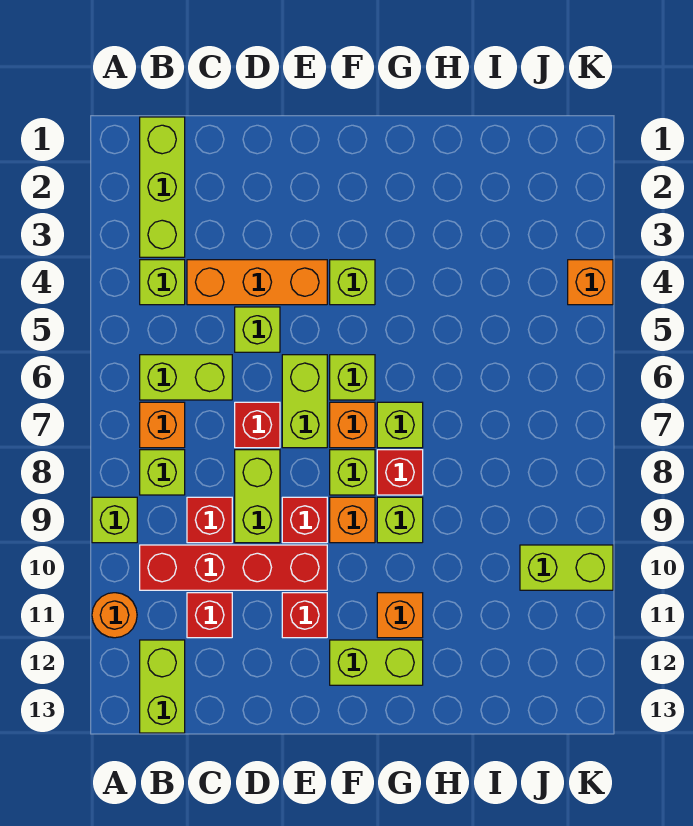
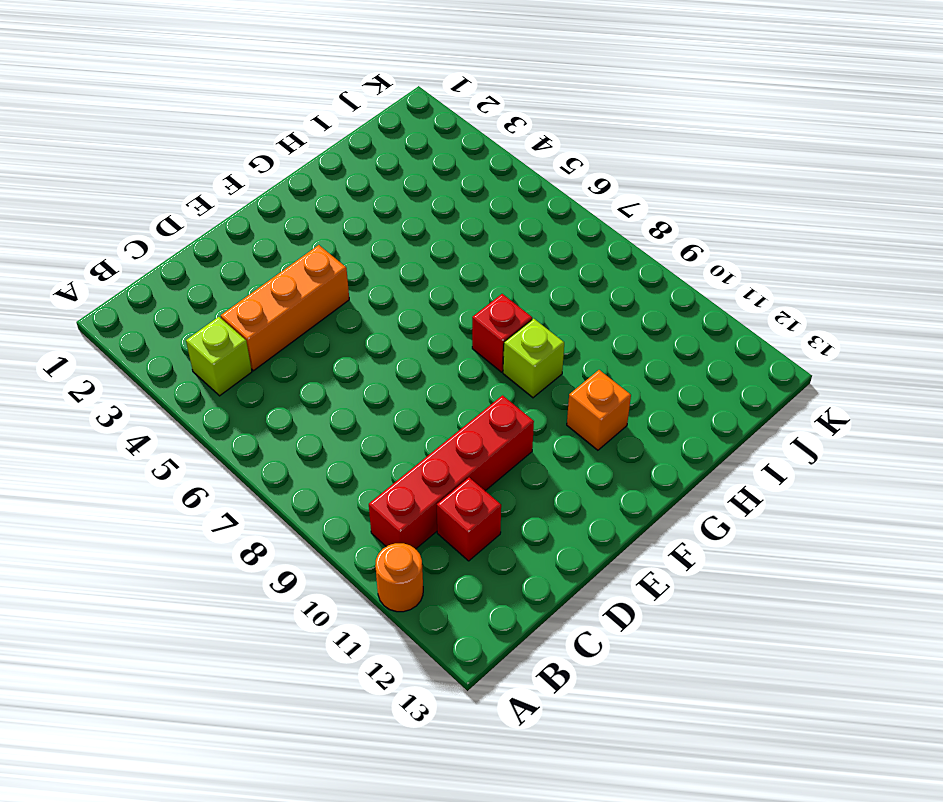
none -> lime brick A9 level 1
none -> lime brick B1:B3 level 1
none -> lime brick B6:C6 level 1
none -> orange brick B7 level 1

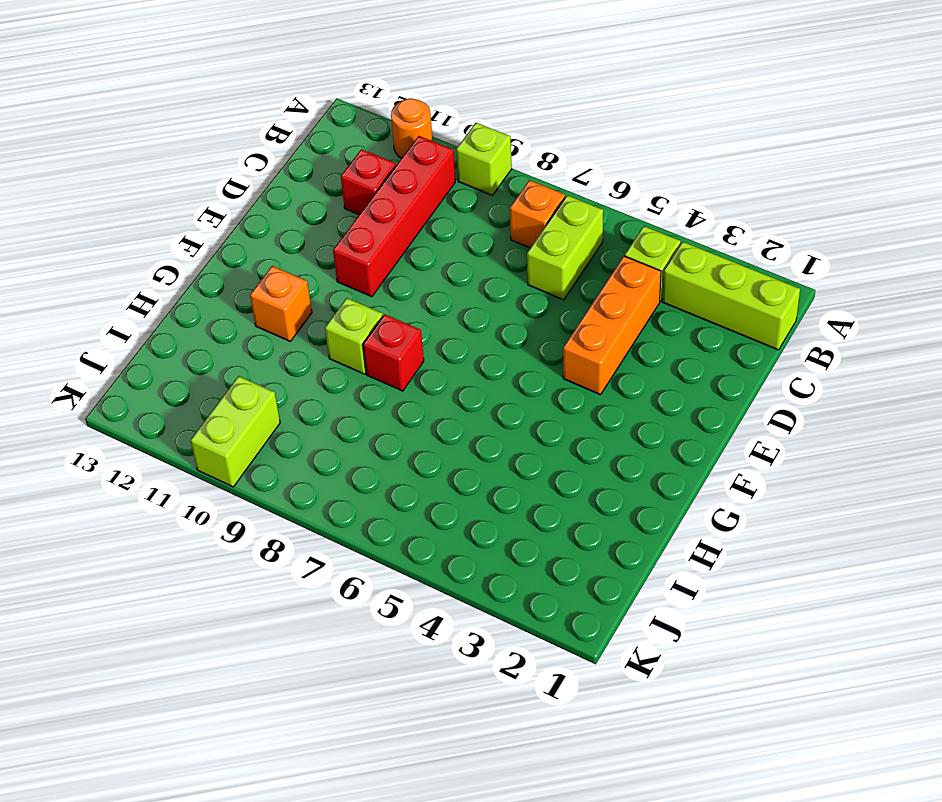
none -> lime brick B8 level 1
none -> lime brick B12:B13 level 1
none -> red brick C9 level 1
none -> lime brick D5 level 1

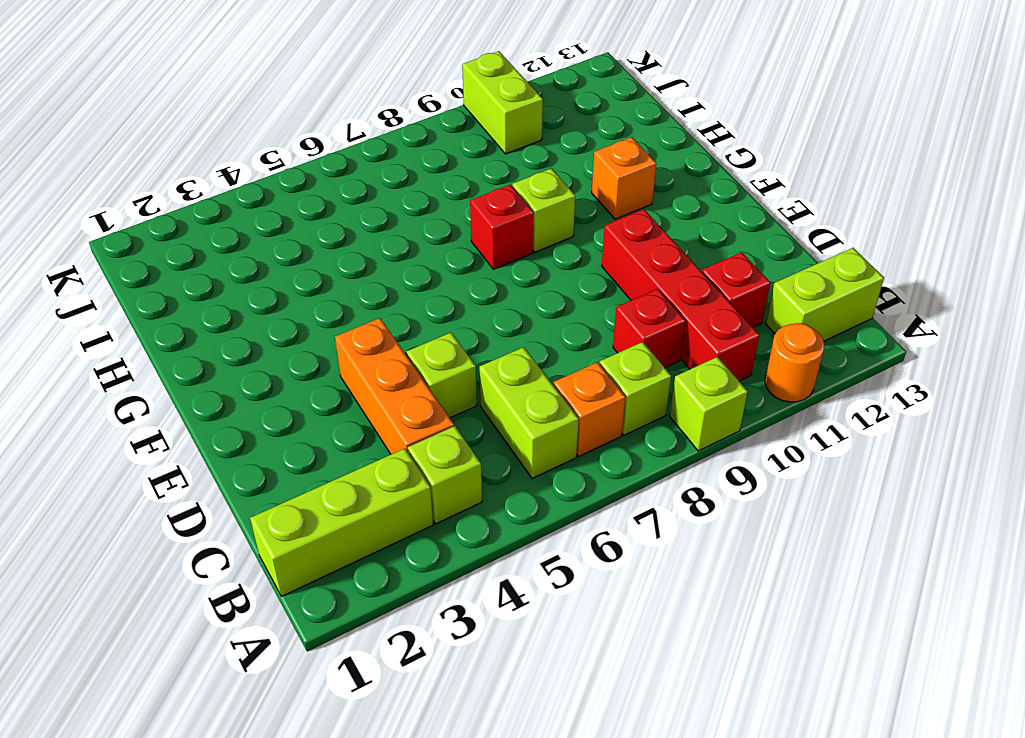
none -> red brick D7 level 1
none -> lime brick D8:D9 level 1
none -> lime brick E6:E7 level 1
none -> red brick E9 level 1

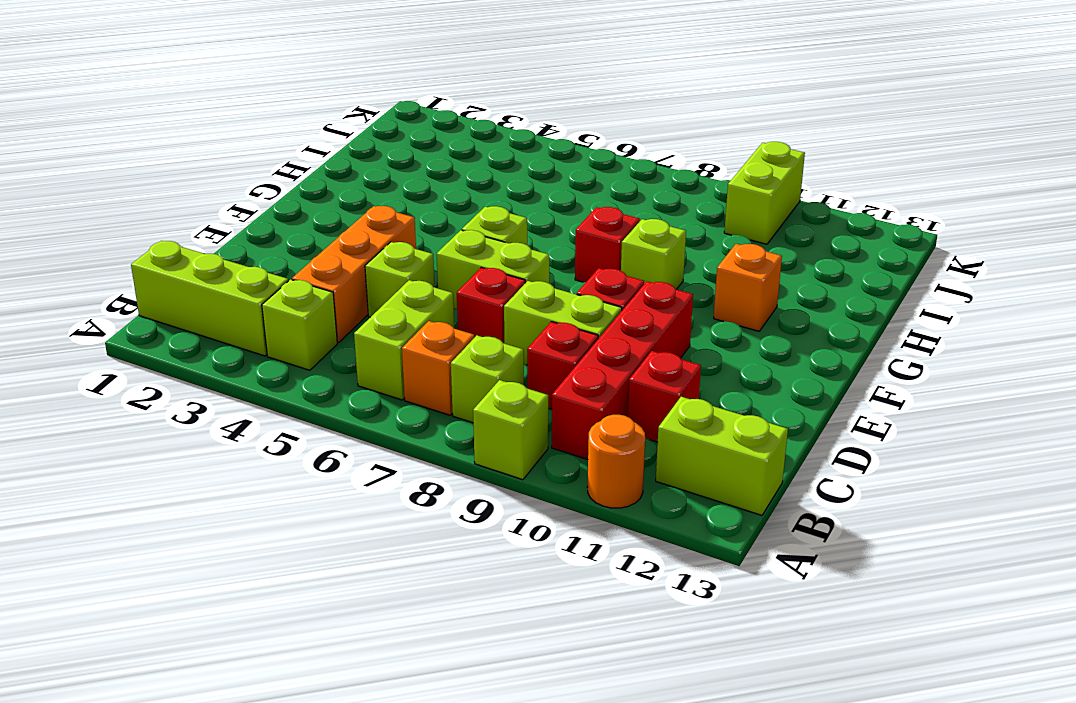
none -> red brick E11 level 1
none -> lime brick F4 level 1
none -> orange brick F7 level 1
none -> lime brick F8 level 1

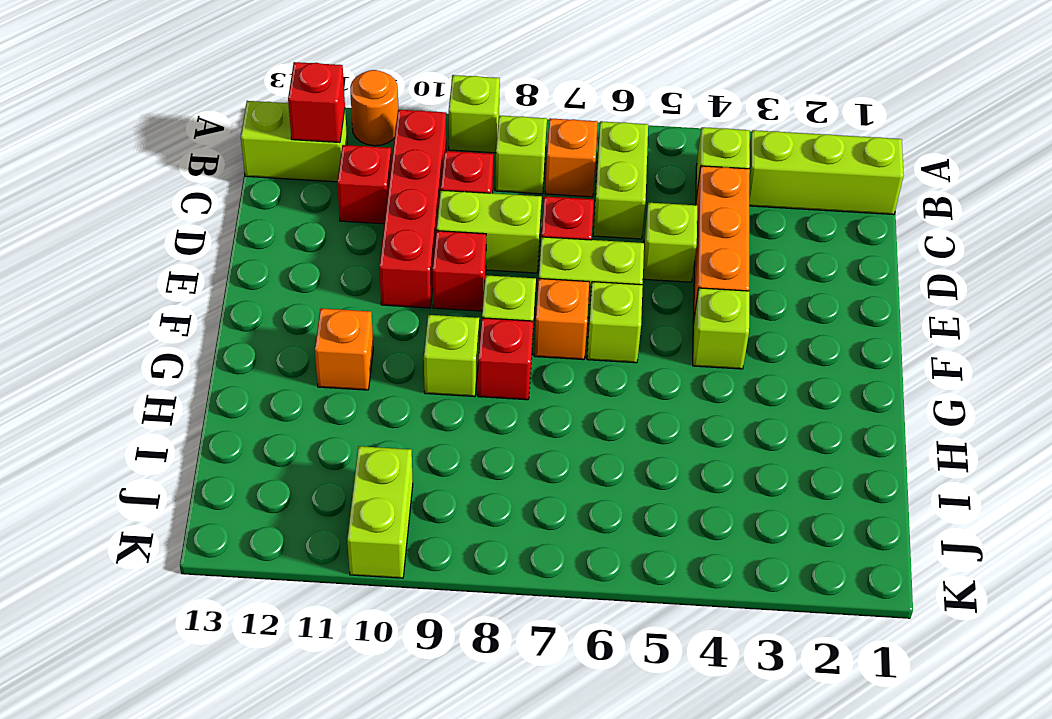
red brick B12 level 2 -> red brick E11 level 1
none -> orange brick F9 level 1
none -> lime brick F12:G12 level 1
none -> lime brick G7 level 1
none -> orange brick K4 level 1

